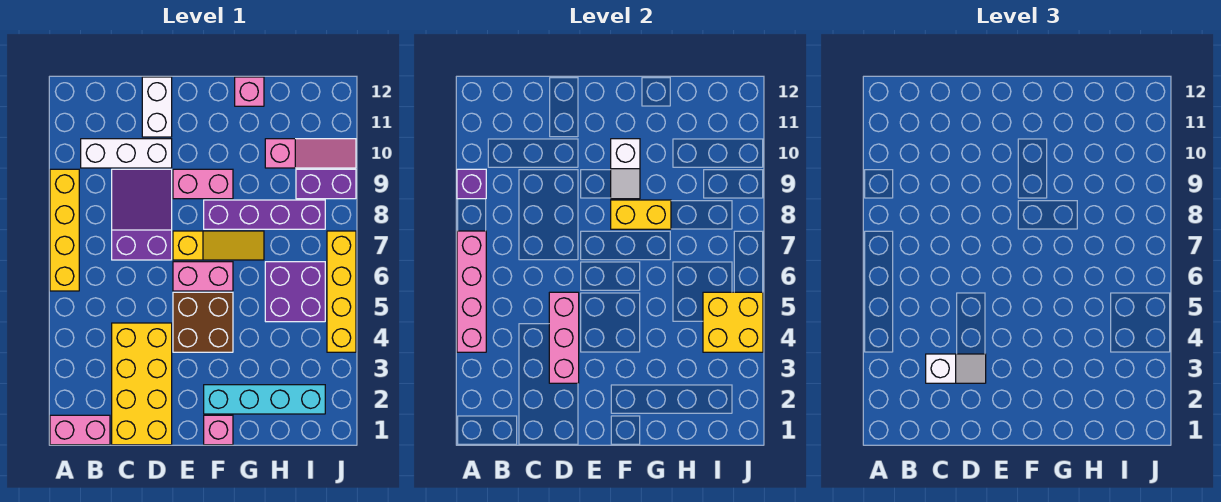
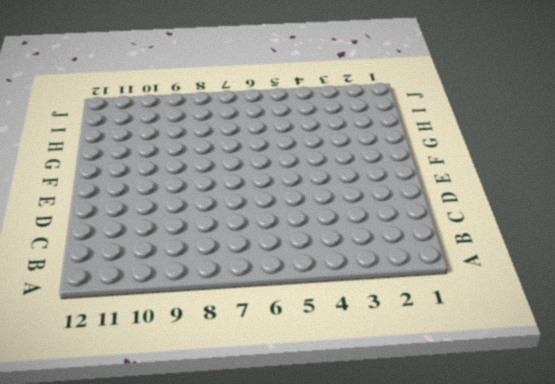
none -> pink brick A1:B1 level 1
none -> yellow brick A6:A9 level 1
none -> white brick B10:D10 level 1

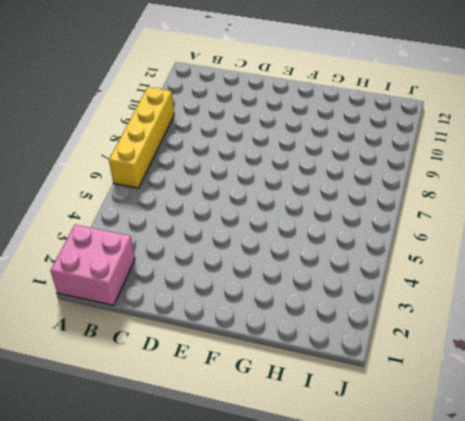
pink brick A1:B2 level 1 -> pink brick A1:B1 level 1
none -> white brick B10:D10 level 1
none -> yellow brick C1:D4 level 1
none -> purple slope C7:D9 level 1 top 7

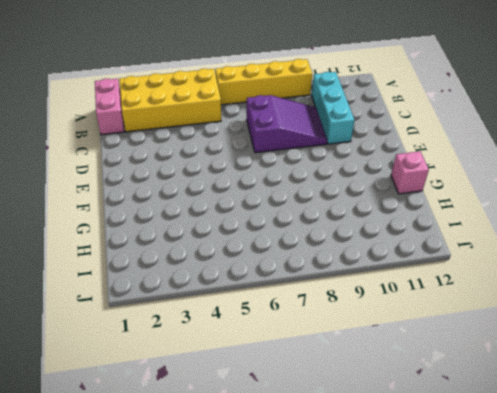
yellow brick A2:B5 level 1 -> yellow brick C1:D4 level 1
cyan brick B10:D10 level 1 -> white brick B10:D10 level 1
none -> white brick D11:D12 level 1
none -> brown brick E4:F5 level 1
none -> pink brick E6:F6 level 1

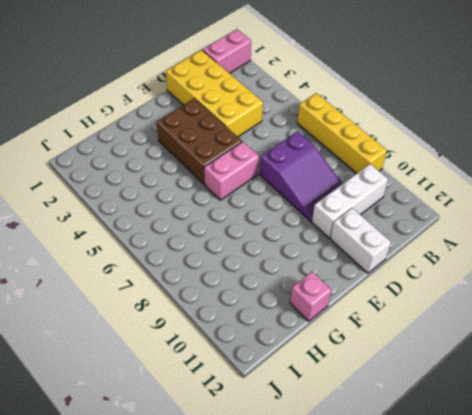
brown brick E3:F5 level 1 -> brown brick E4:F5 level 1
none -> yellow slope E7:G7 level 1 top E
none -> pink brick E9:F9 level 1
none -> pink brick F1 level 1

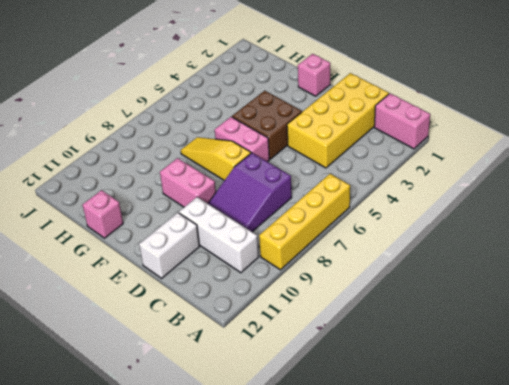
none -> cyan brick F2:I2 level 1
none -> purple brick F8:I8 level 1
none -> purple brick H5:I6 level 1

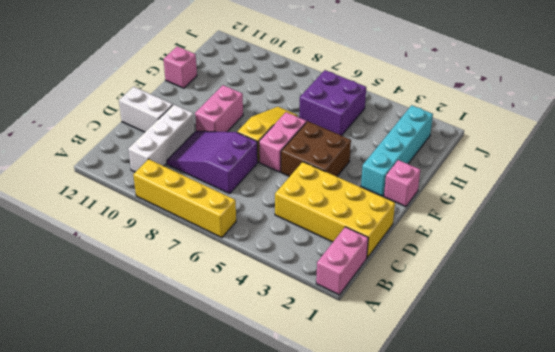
none -> purple brick F8:I8 level 1
none -> pink slope H10:J10 level 1 top H
none -> purple brick I9:J9 level 1

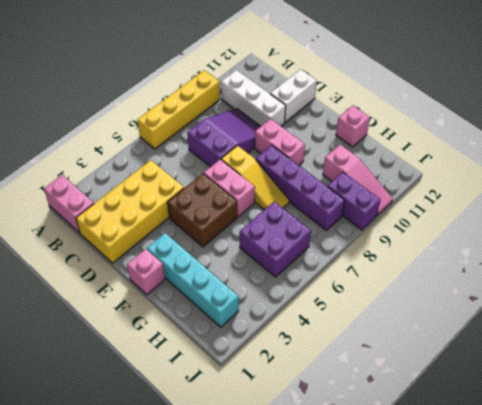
none -> yellow brick J4:J7 level 1
none -> pink brick A4:A7 level 2
none -> purple brick A9 level 2

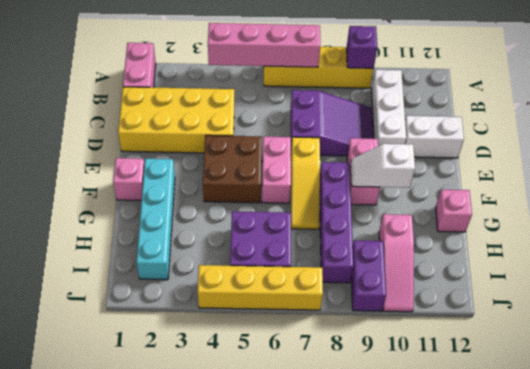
none -> pink brick D3:D5 level 2
none -> yellow brick F8:G8 level 2
none -> yellow brick I4:J5 level 2

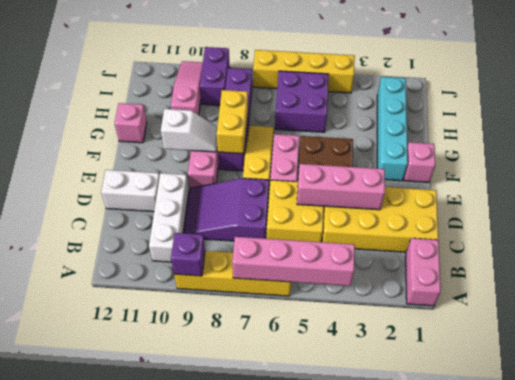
yellow brick C5:D6 level 1 -> yellow brick I4:J5 level 2
none -> white slope C3:D3 level 3 top C

